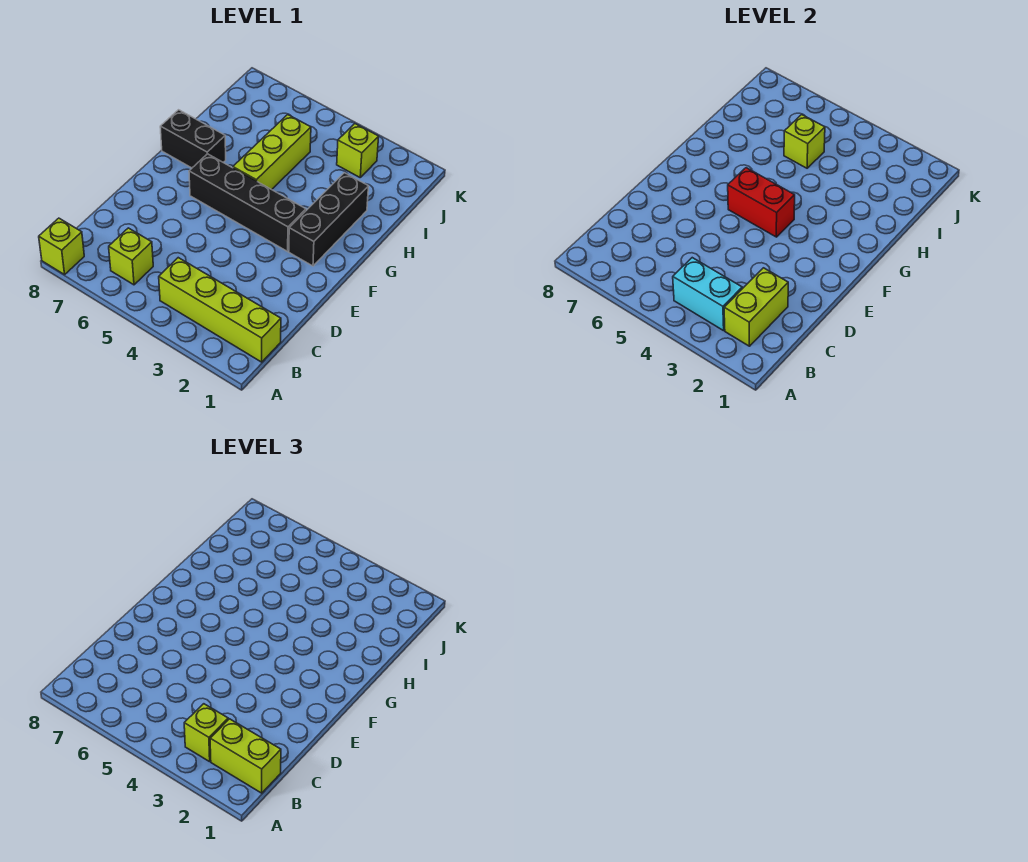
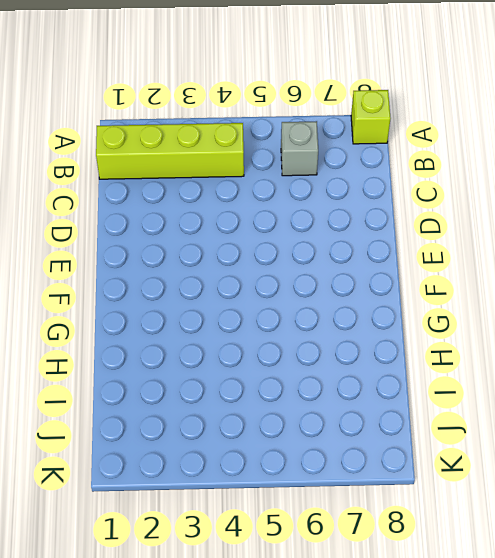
grey brick B6 level 1 -> lime brick B6 level 1
none -> black brick F2:H2 level 1
none -> black brick F3:F6 level 1
none -> lime brick G5:I5 level 1

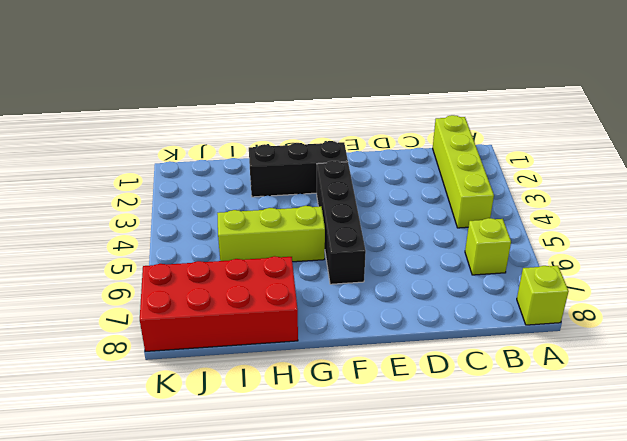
red brick H7:K8 level 1 -> none
none -> black brick G7:G8 level 1
none -> lime brick J3 level 1
none -> lime brick B2:C2 level 2

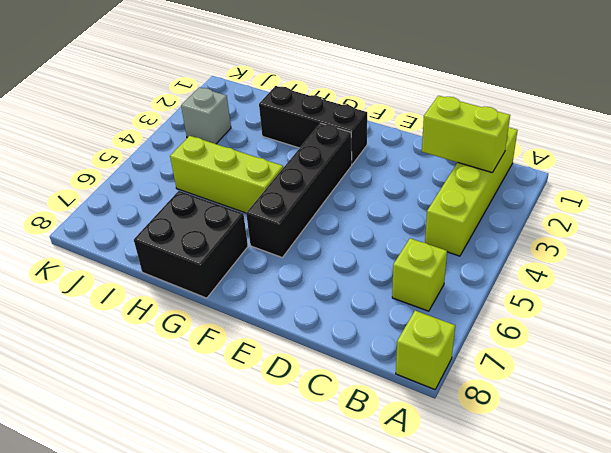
black brick G7:H8 level 1 -> black brick G7:G8 level 1
grey brick J3 level 1 -> lime brick J3 level 1
none -> cyan brick B3:B4 level 2
none -> red brick F4:F5 level 2
none -> lime brick I5 level 2

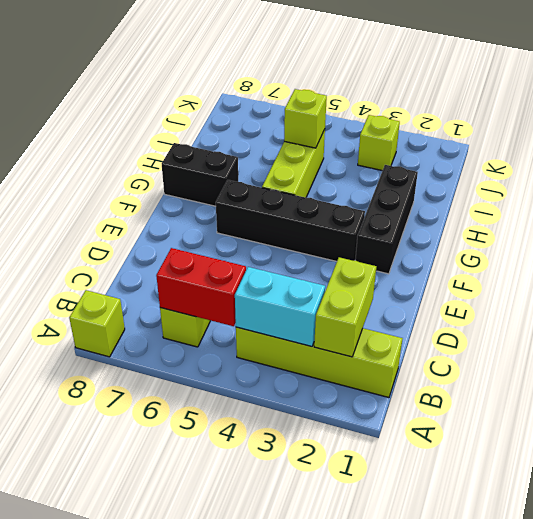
red brick B5:B6 level 2 -> red brick F4:F5 level 2
none -> lime brick B1:B2 level 3
none -> lime brick B3 level 3

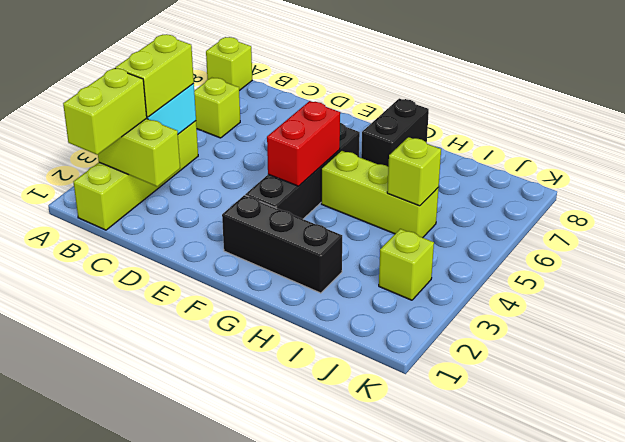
lime brick B3:B4 level 3 -> lime brick B3 level 3

